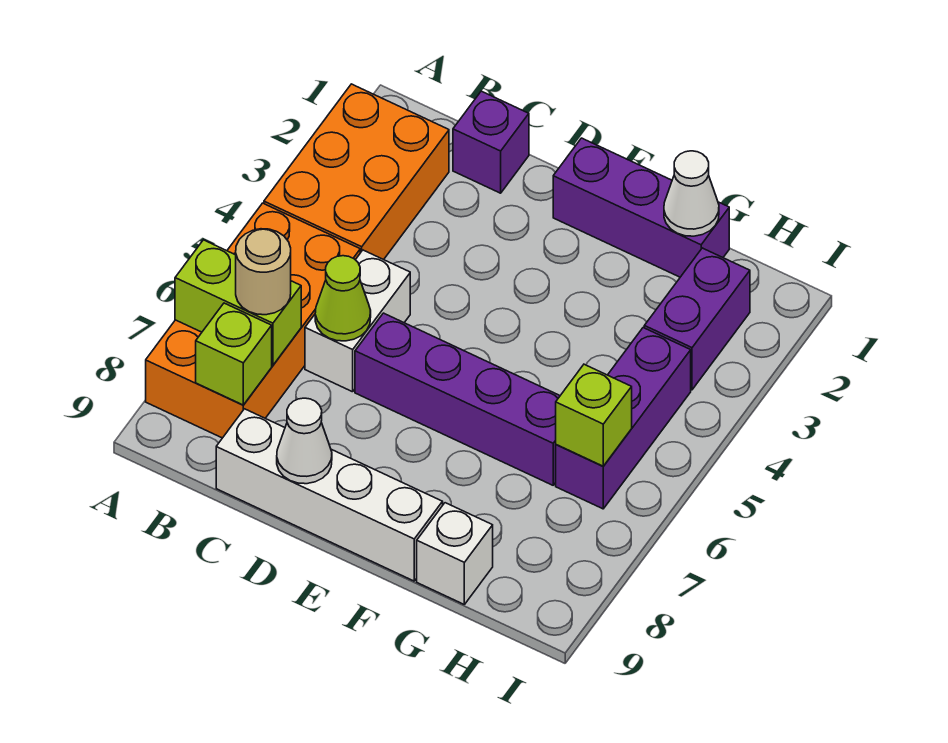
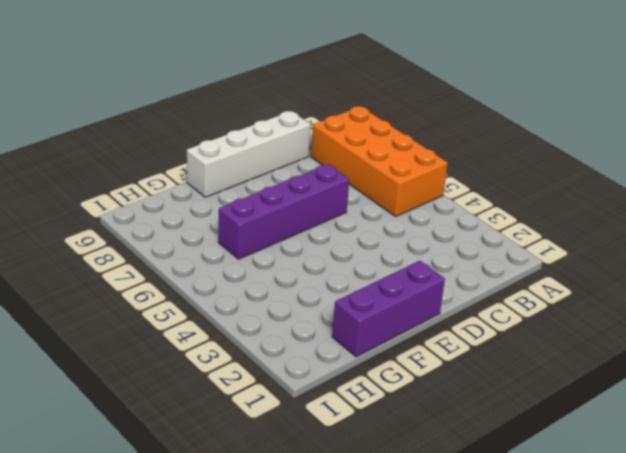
none -> orange brick A2:B4 level 1
none -> purple brick C1 level 1
none -> white brick C5:C6 level 1

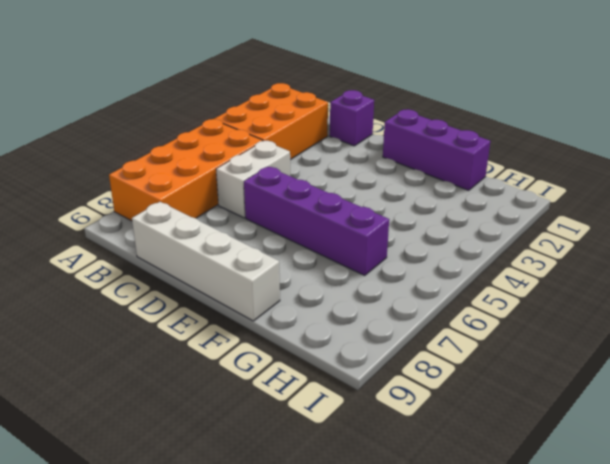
none -> white brick G9 level 1
none -> purple brick H2:H3 level 1
none -> purple brick H4:H6 level 1

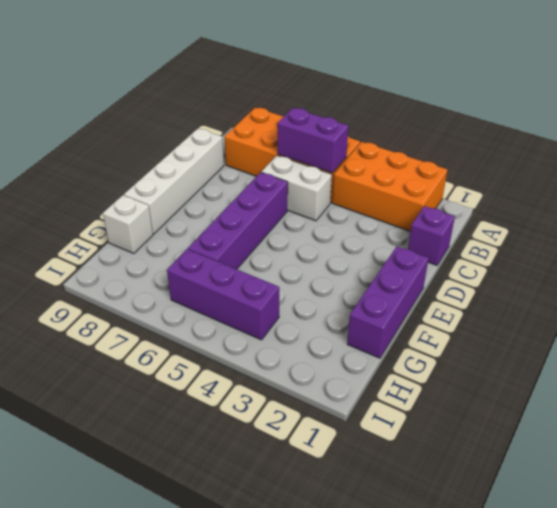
purple brick B5:B6 level 2 -> purple brick H2:H3 level 1
none -> lime brick A7:B7 level 2
none -> lime brick B8 level 2
none -> lime cone C6 level 2

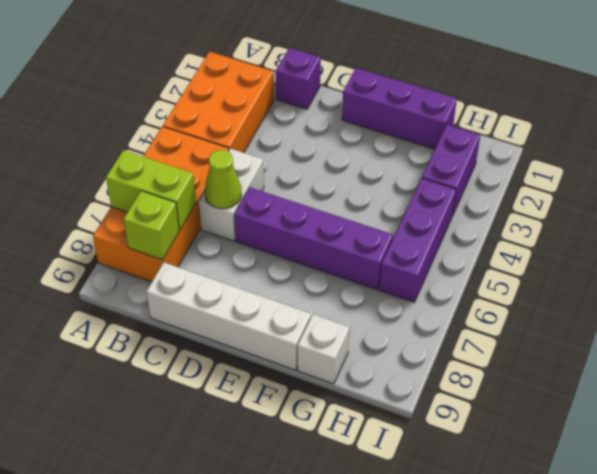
none -> white cone D9 level 2
none -> white cone G1 level 2
none -> lime brick H6 level 2

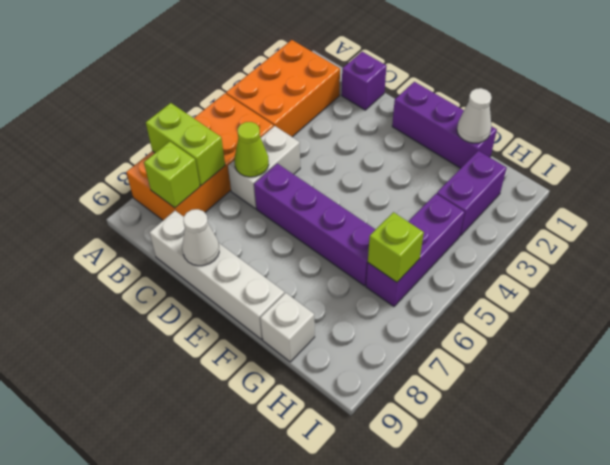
none -> tan round brick B7 level 3

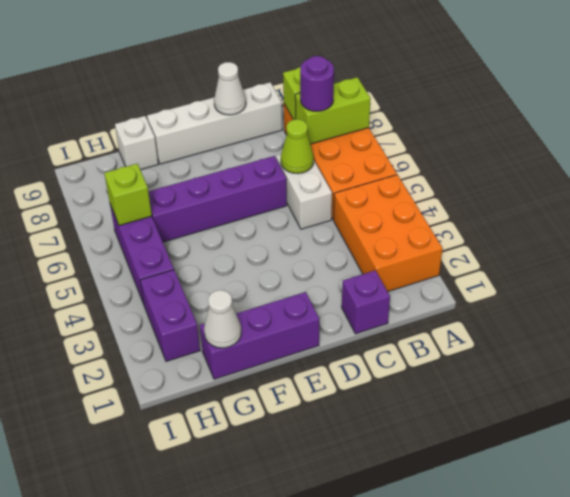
purple round brick B7 level 3 -> tan round brick B7 level 3

